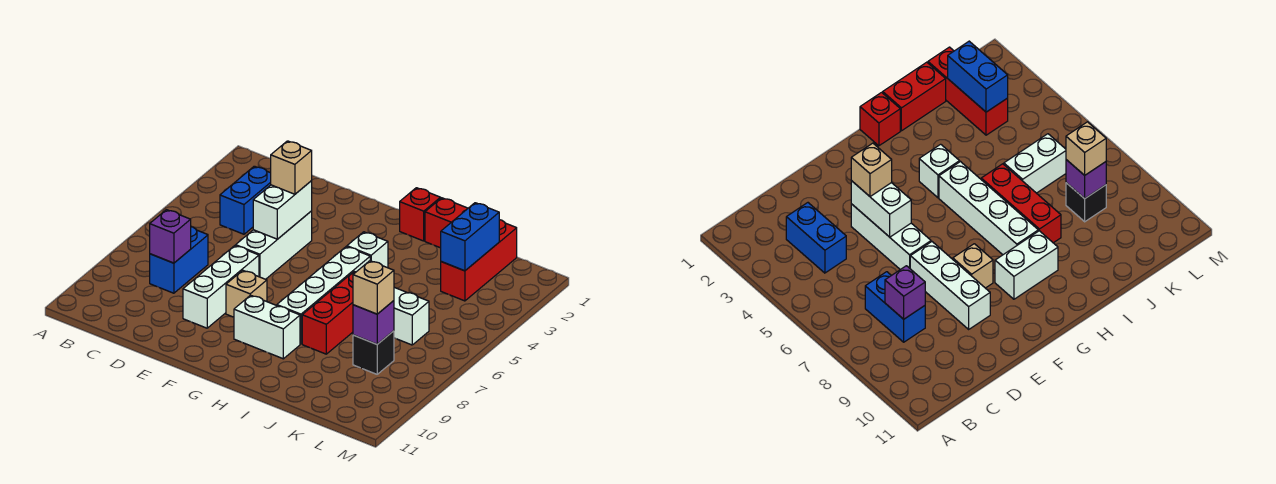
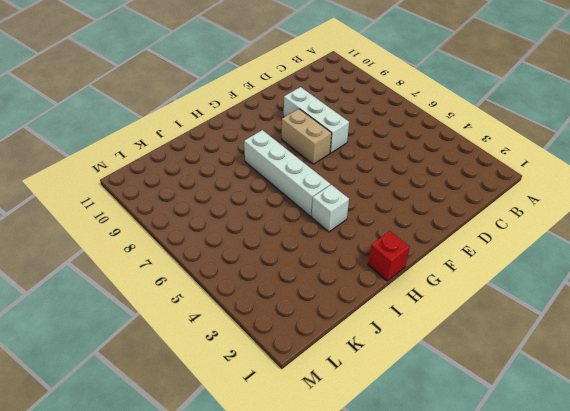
tan brick F7:F8 level 1 -> tan brick F8 level 1
none -> blue brick C3:C4 level 1
none -> blue brick C7:C8 level 1
none -> white brick E4:E6 level 1

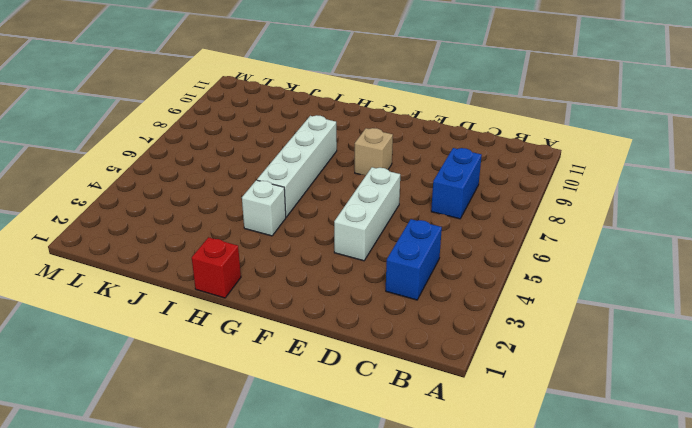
none -> white brick E7:E9 level 1
none -> white brick G9:H9 level 1
none -> red brick I1:J1 level 1

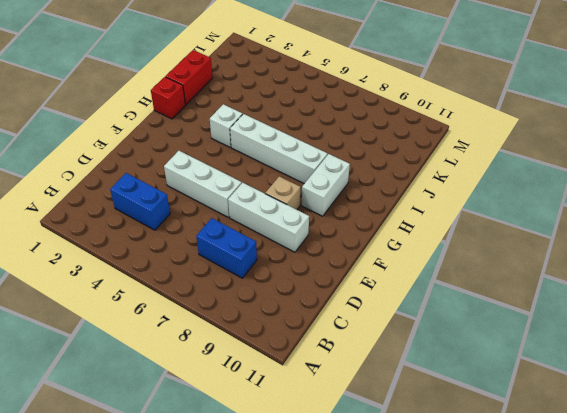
none -> red brick I6:I8 level 1
none -> white brick J6:K6 level 1
none -> red brick K1:K3 level 1

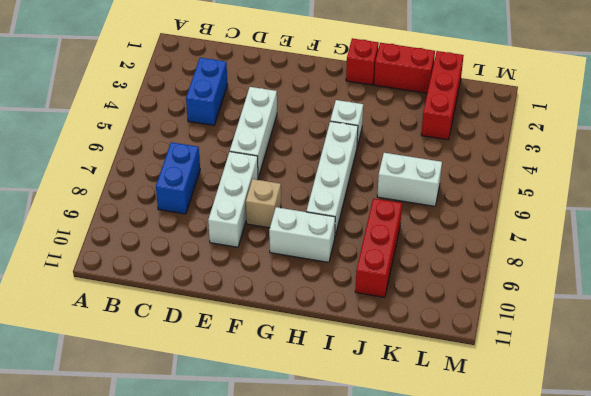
red brick J8:J10 level 1 -> red brick I6:I8 level 1
none -> black brick K8 level 1
none -> purple brick C8 level 2
none -> white brick E4:E5 level 2

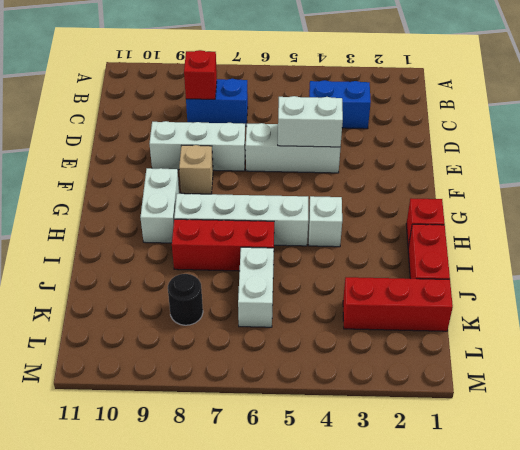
red brick C8 level 2 -> purple brick C8 level 2
black round brick K8 level 1 -> black brick K8 level 1
none -> blue brick K2:K3 level 2
none -> purple brick K8 level 2
none -> tan brick E4 level 3

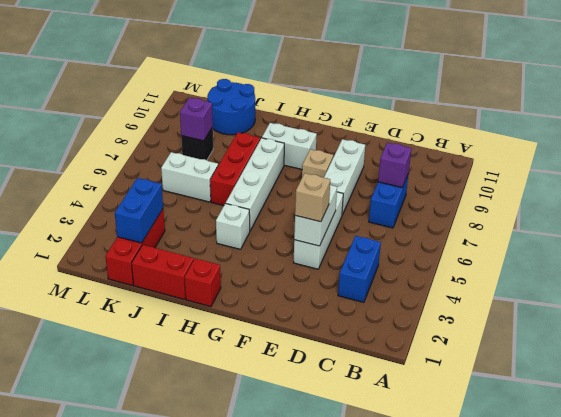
blue round brick J10:K11 level 1 -> none
none -> tan brick K8 level 3

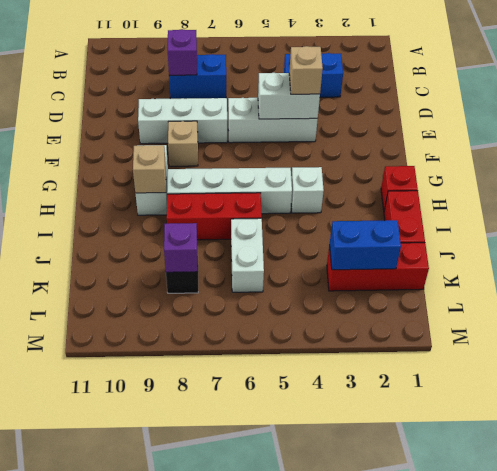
tan brick H9 level 2 -> tan brick K8 level 3

